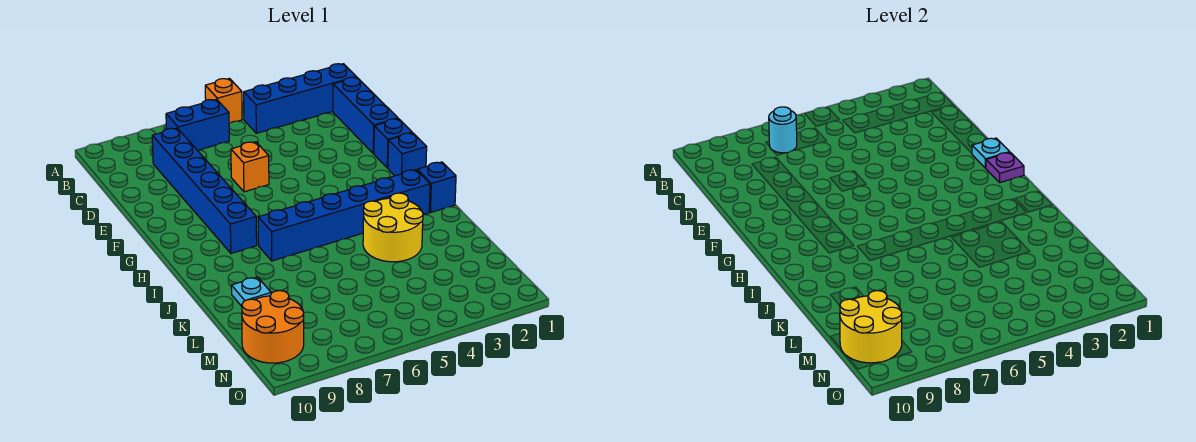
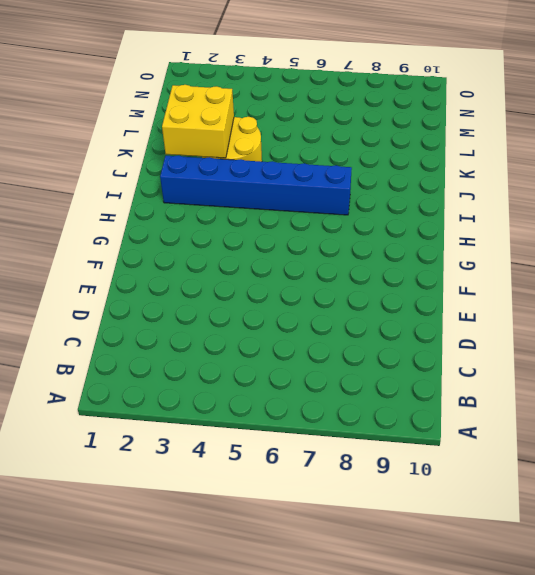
yellow brick J2:K3 level 2 -> none
none -> orange brick A5 level 1
none -> blue brick B1:B4 level 1
none -> blue brick B6:B7 level 1

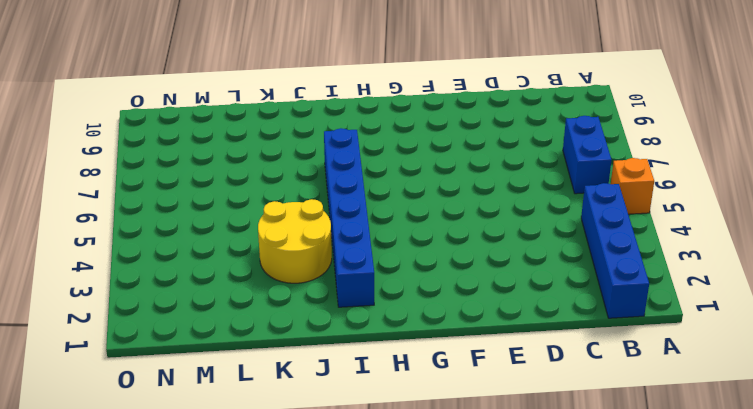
none -> blue brick C1:E1 level 1
none -> blue brick C8:H8 level 1
none -> orange brick E6 level 1

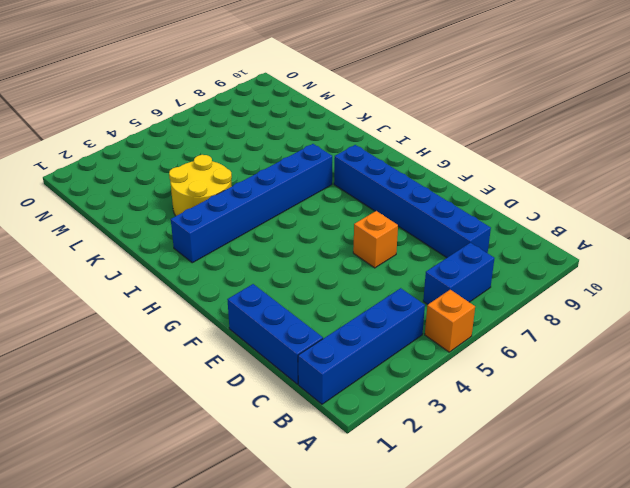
none -> blue brick F1 level 1
none -> blue brick G1 level 1
none -> blue brick I1 level 1

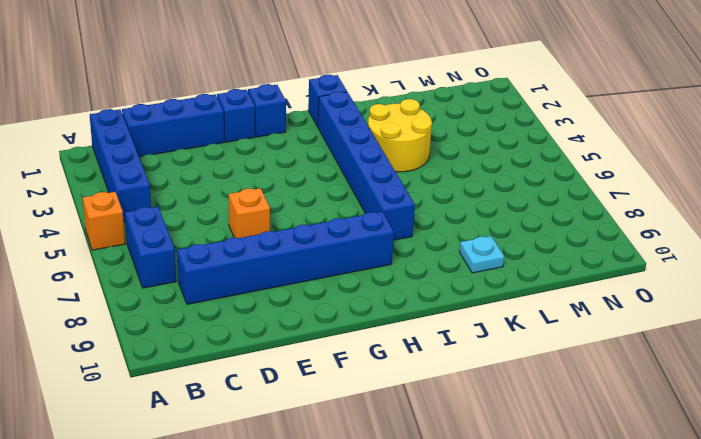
none -> orange round brick M9:N10 level 1
none -> cyan round brick B7 level 2
none -> cyan plate F1 level 2

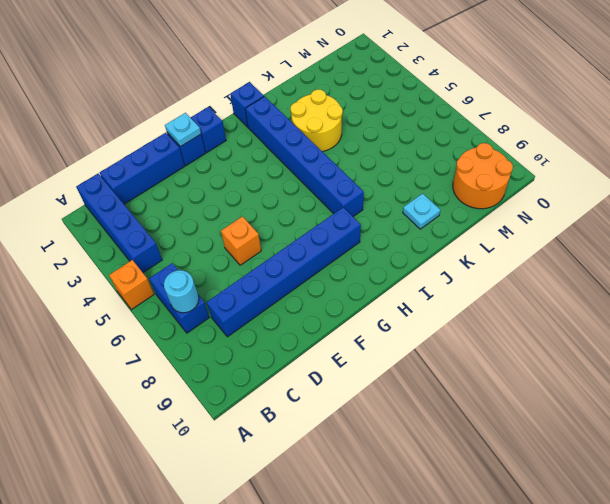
none -> purple plate G1 level 2
none -> yellow round brick M9:N10 level 2

